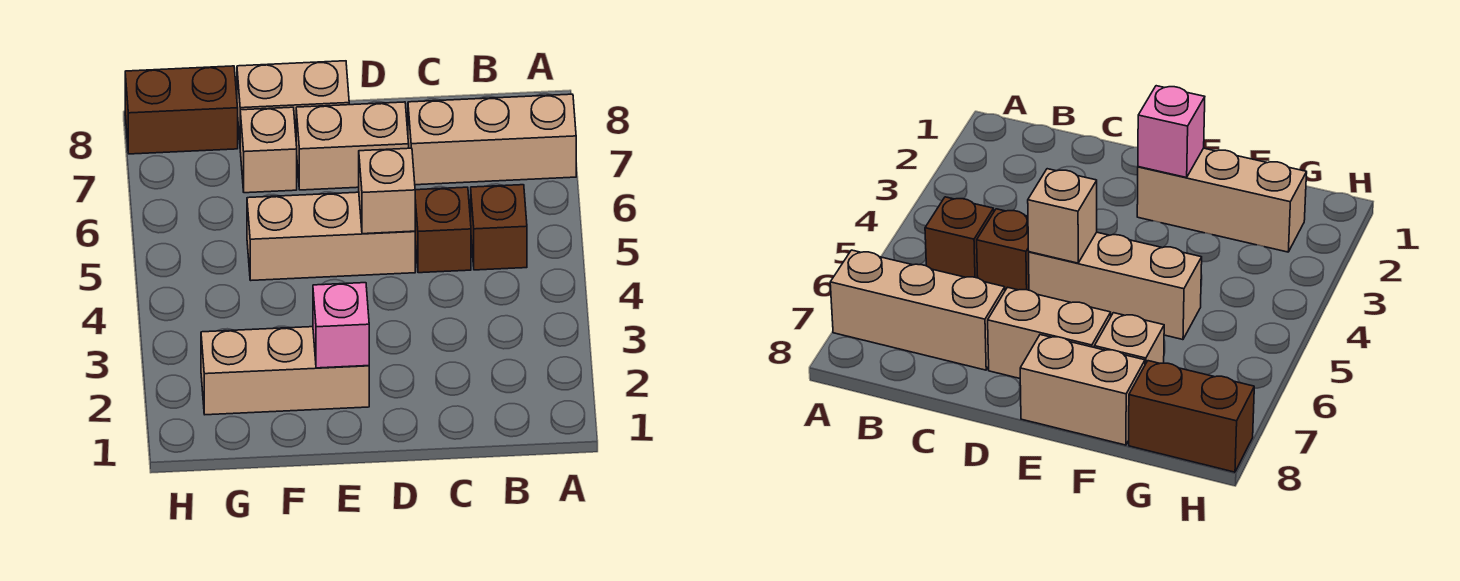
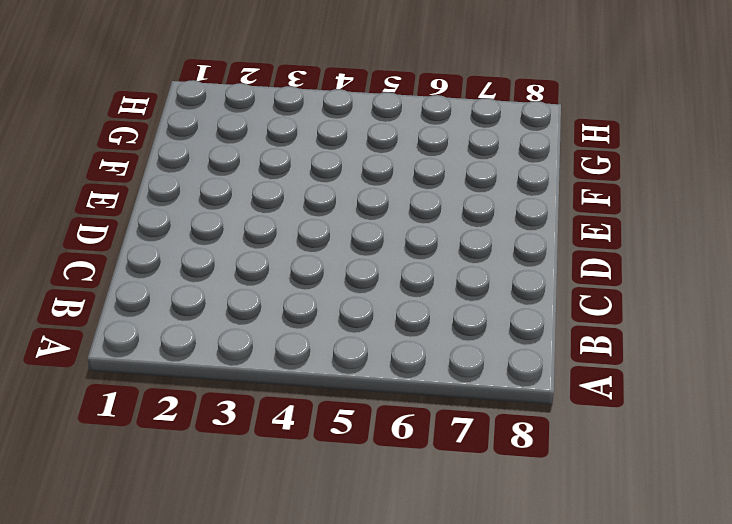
none -> tan brick A7:C7 level 1
none -> brown brick B5 level 1

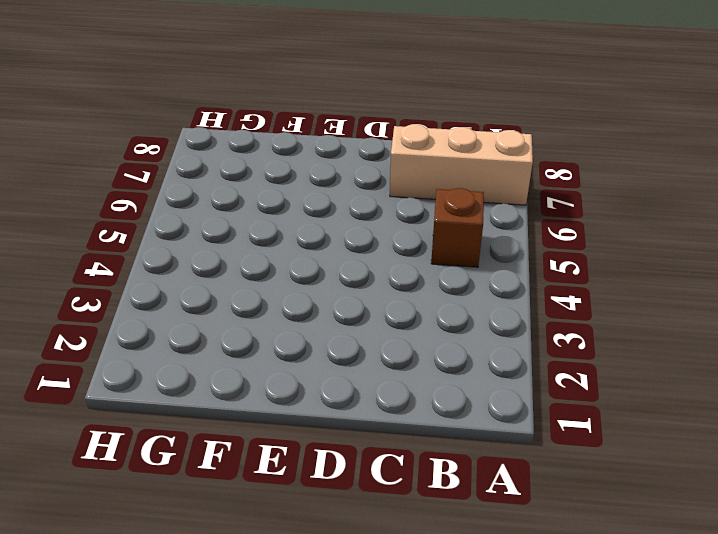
none -> brown brick C5 level 1
none -> tan brick D5:F5 level 1

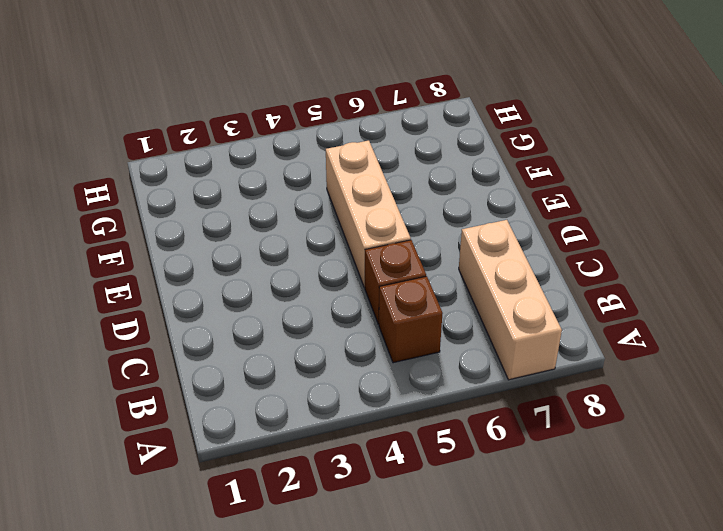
none -> tan brick D7:E7 level 1
none -> tan brick E2:G2 level 1

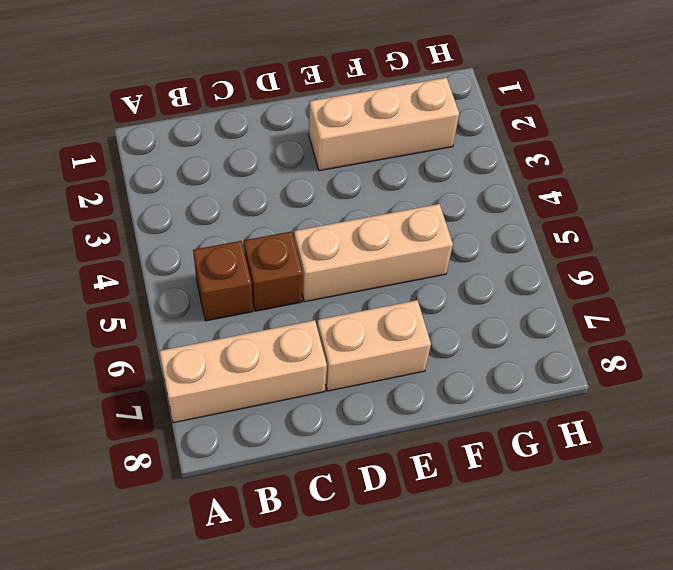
none -> tan brick E8:F8 level 1
none -> tan brick F7 level 1

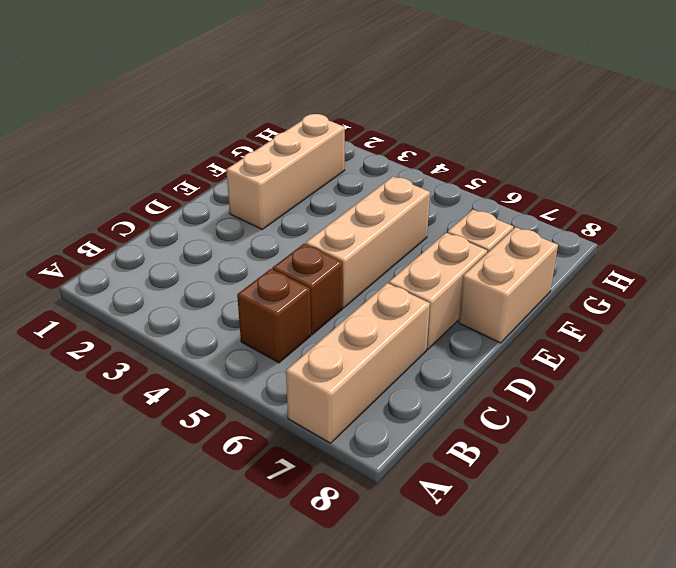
none -> brown brick G8:H8 level 1
none -> tan brick D5 level 2

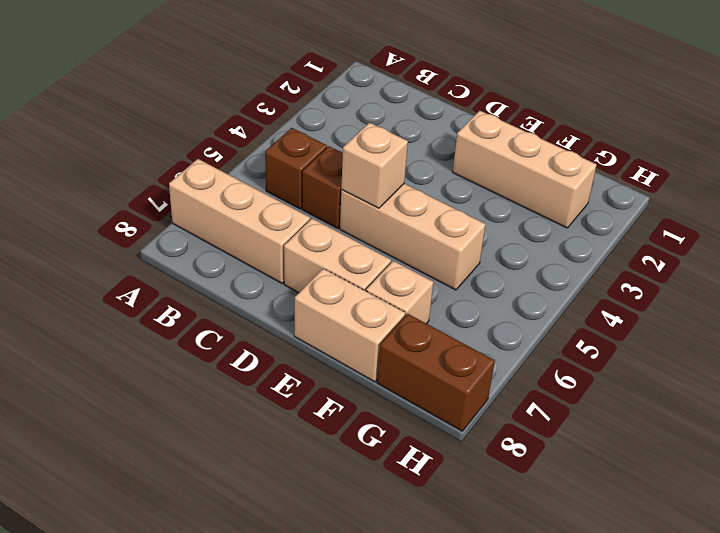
none -> pink brick E2 level 2

